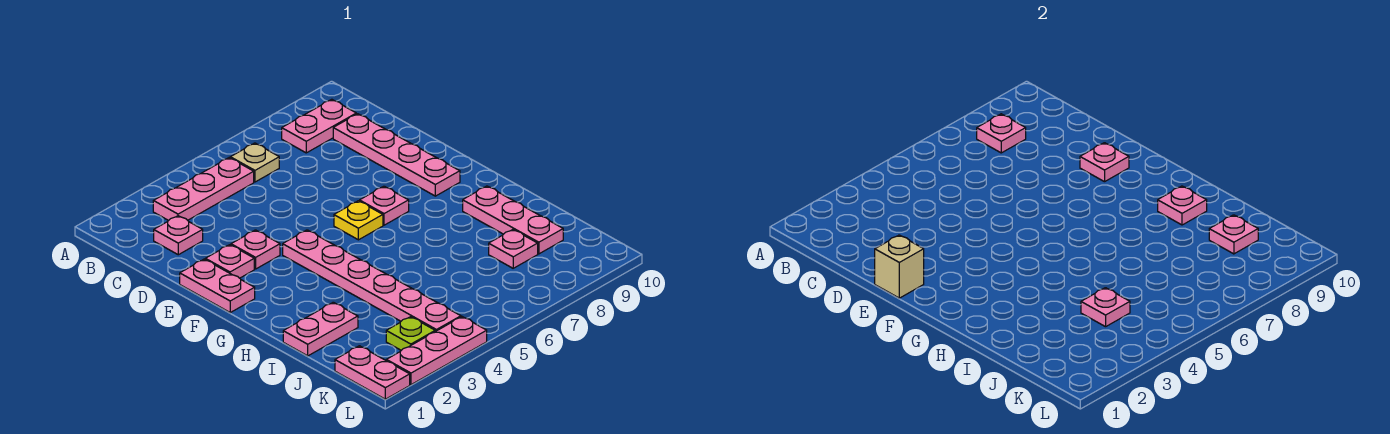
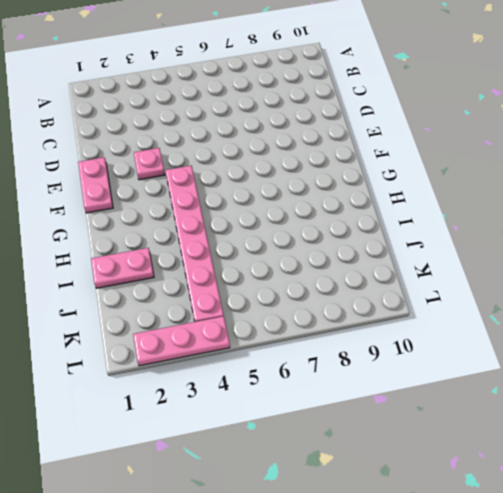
none -> pink plate B3:B5 level 1
none -> tan plate B6 level 1
none -> pink plate B8:B9 level 1

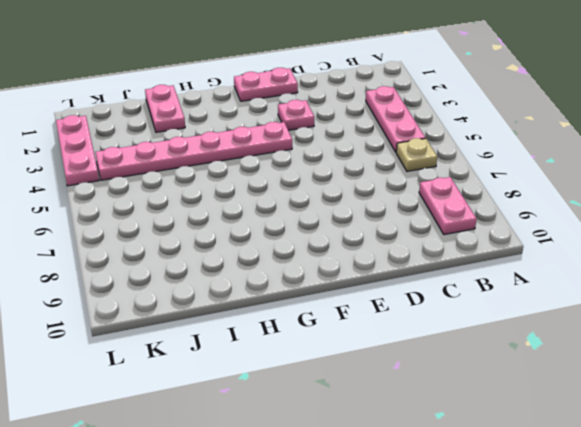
none -> pink plate C2 level 1
none -> pink plate C9:F9 level 1
none -> pink plate E2 level 1

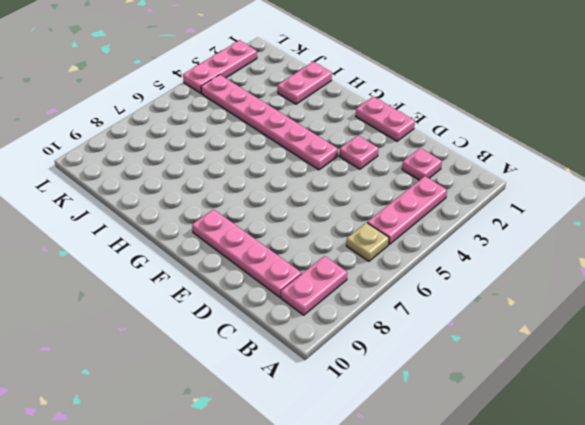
none -> pink plate E2 level 1
none -> yellow plate F6 level 1
none -> pink plate F7 level 1

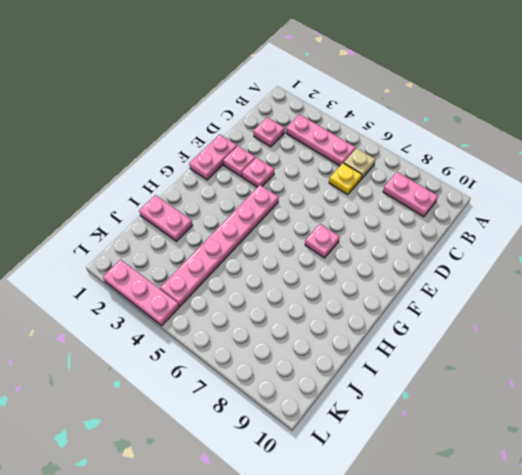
yellow plate C6 level 1 -> yellow plate F6 level 1
none -> pink plate C9:F9 level 1
none -> pink plate H9:J9 level 1
none -> pink plate J8 level 1

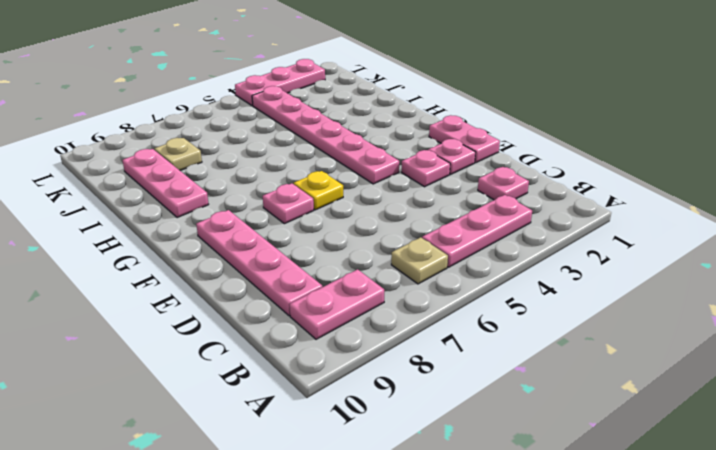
tan plate J8 level 1 -> pink plate J8 level 1
none -> pink plate I1:I2 level 1
none -> pink plate K1:L1 level 1
none -> lime plate K3 level 1

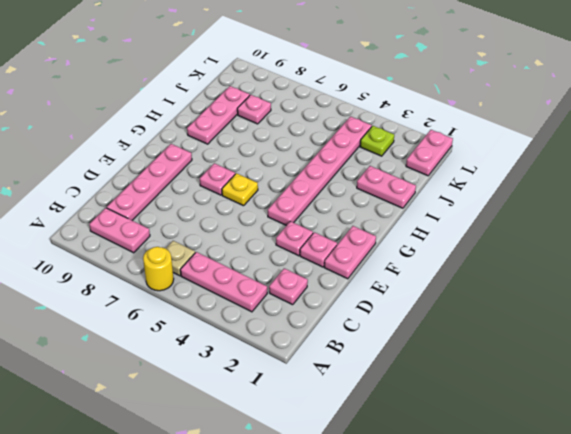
yellow round brick A6 level 1 -> none
none -> pink plate L2:L4 level 1
none -> pink plate B8 level 2
none -> tan brick E1 level 2

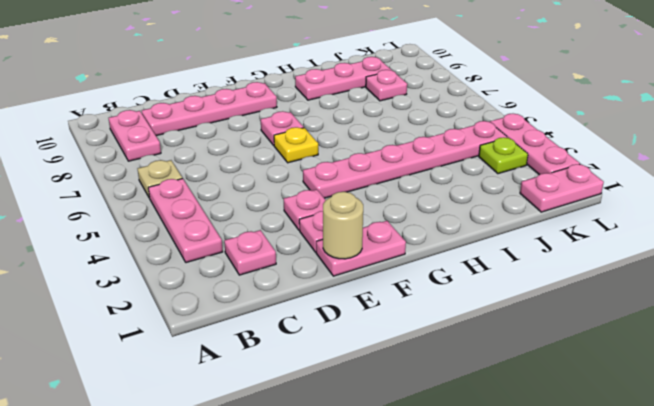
tan round brick E1 level 2 -> tan brick E1 level 2
none -> pink plate I1:I2 level 1
none -> pink plate B8 level 2
none -> pink plate E9 level 2

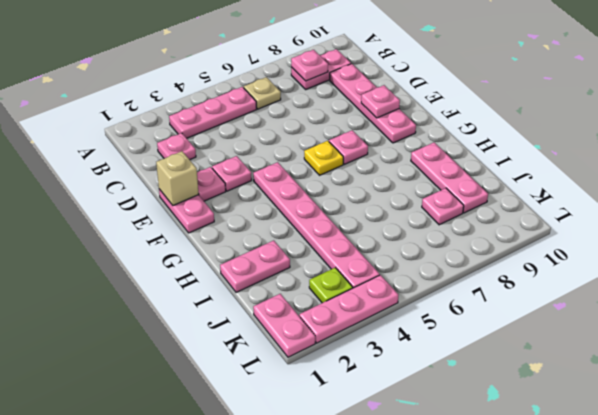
none -> pink plate H9 level 2
none -> pink plate J4 level 2
none -> pink plate J9 level 2

